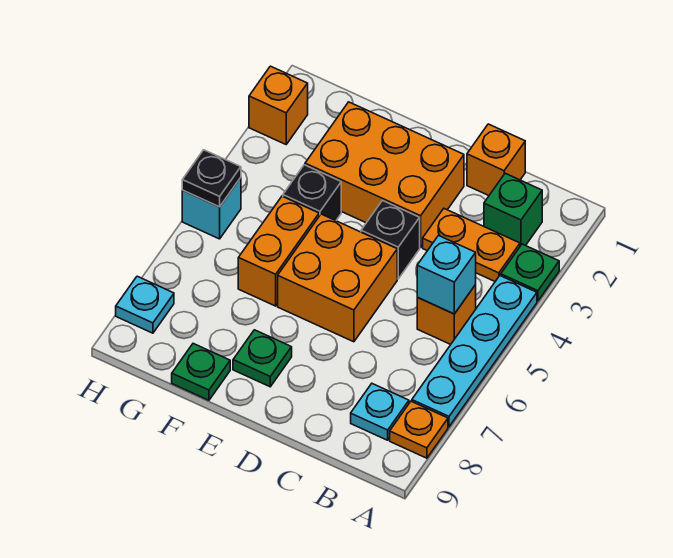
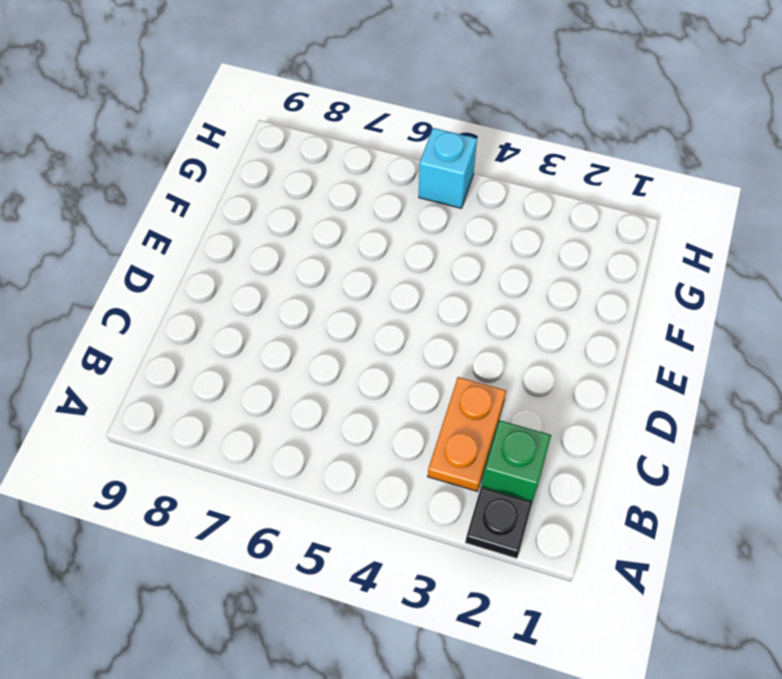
black plate A2 level 1 -> black plate H5 level 2
none -> green plate A3 level 1
none -> cyan plate A4:A7 level 1
none -> orange plate A8 level 1

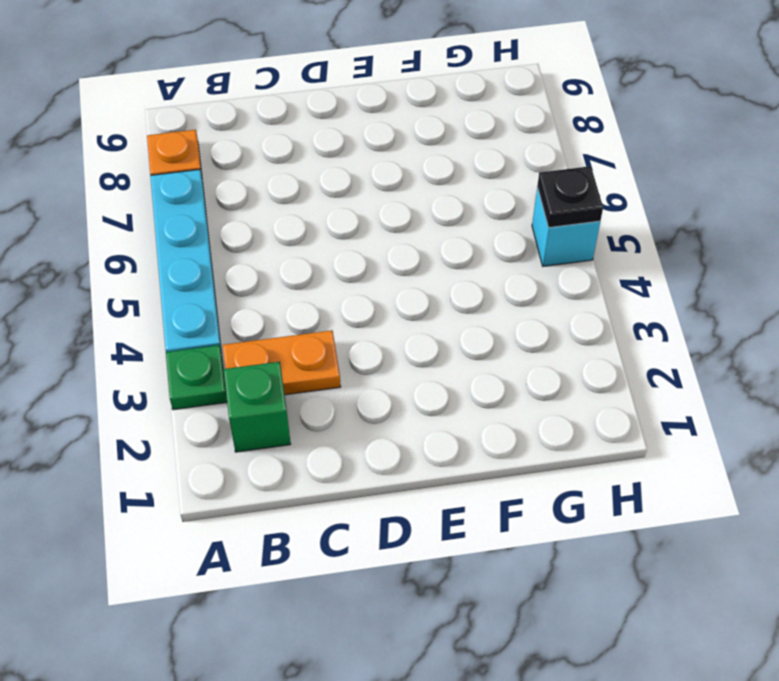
none -> orange brick B5 level 1
none -> cyan plate B8 level 1
none -> orange brick C1 level 1

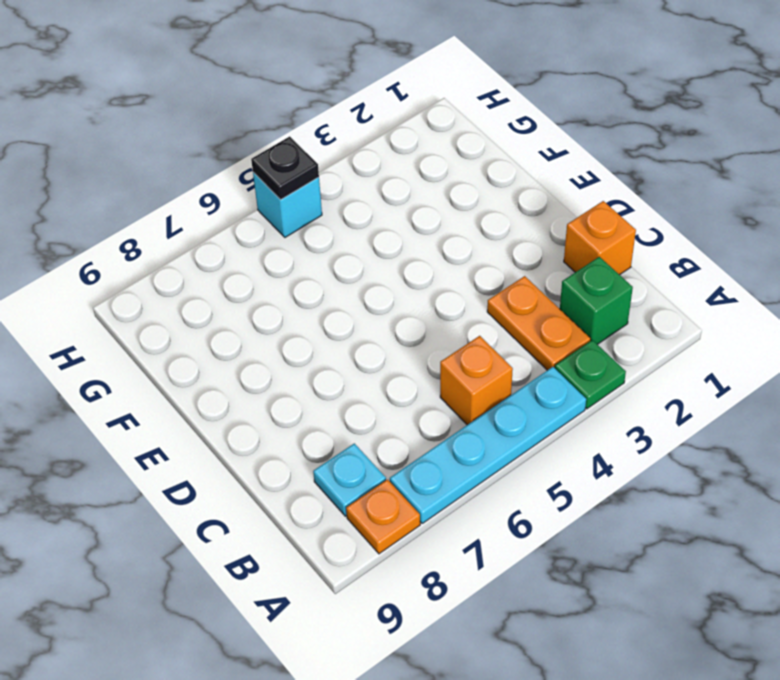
none -> orange brick D2:F3 level 1
none -> black brick D4 level 1
none -> orange brick D5:E6 level 1

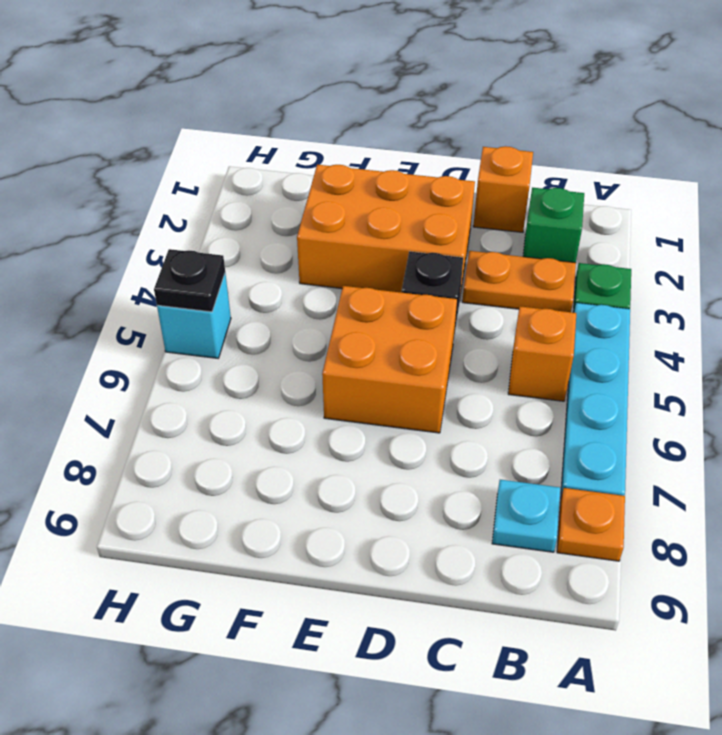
none -> green plate E8 level 1
none -> black brick F4 level 1
none -> orange brick F5:F6 level 1

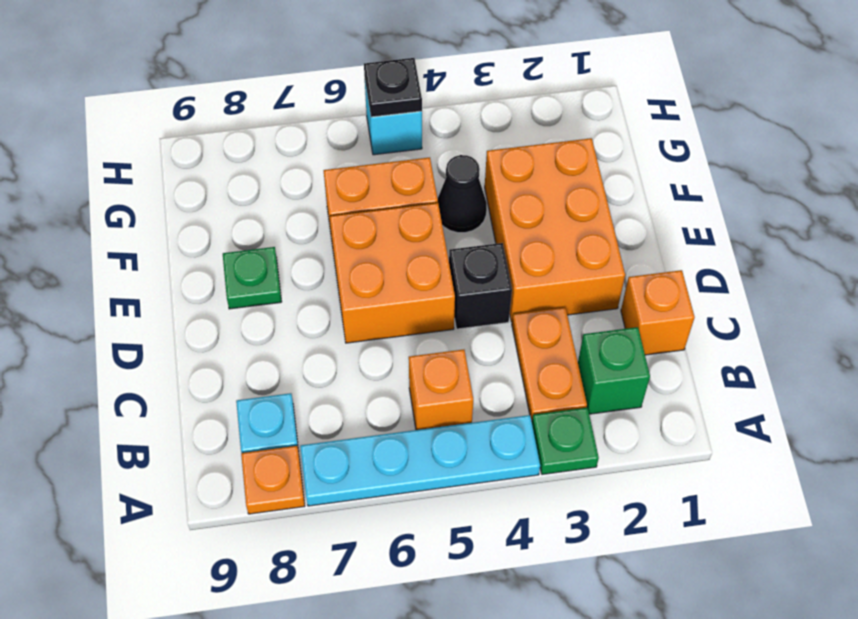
black cone F4 level 1 -> black brick F4 level 1
none -> green plate F9 level 1
none -> orange brick H2 level 1
none -> cyan plate H8 level 1

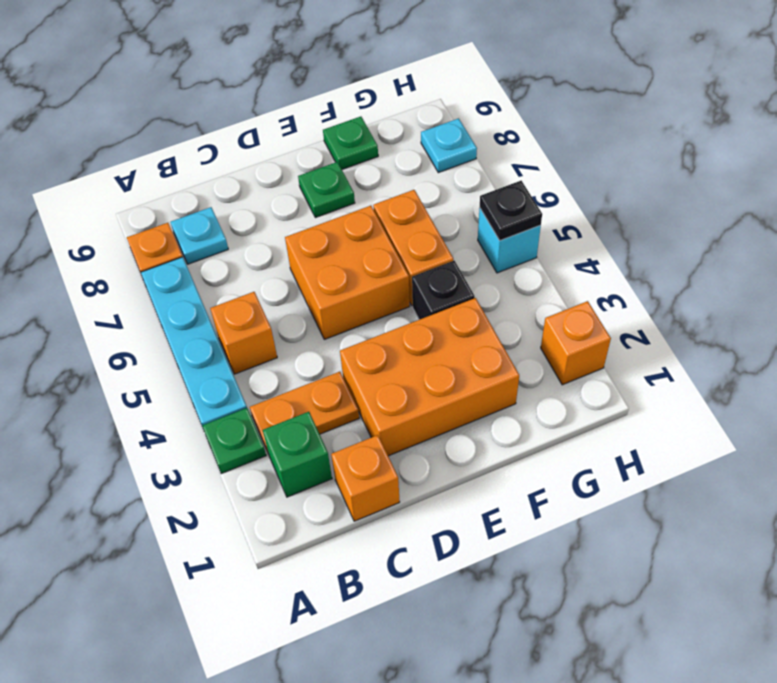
none -> black brick D4 level 1
none -> cyan brick B5 level 2

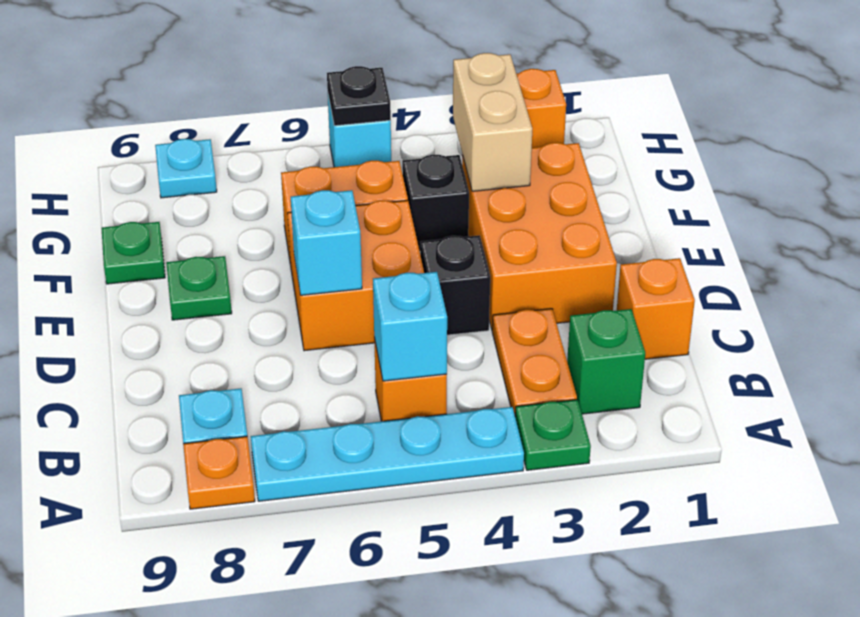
cyan brick D6 level 2 -> none
tan brick F3:G3 level 2 -> none

